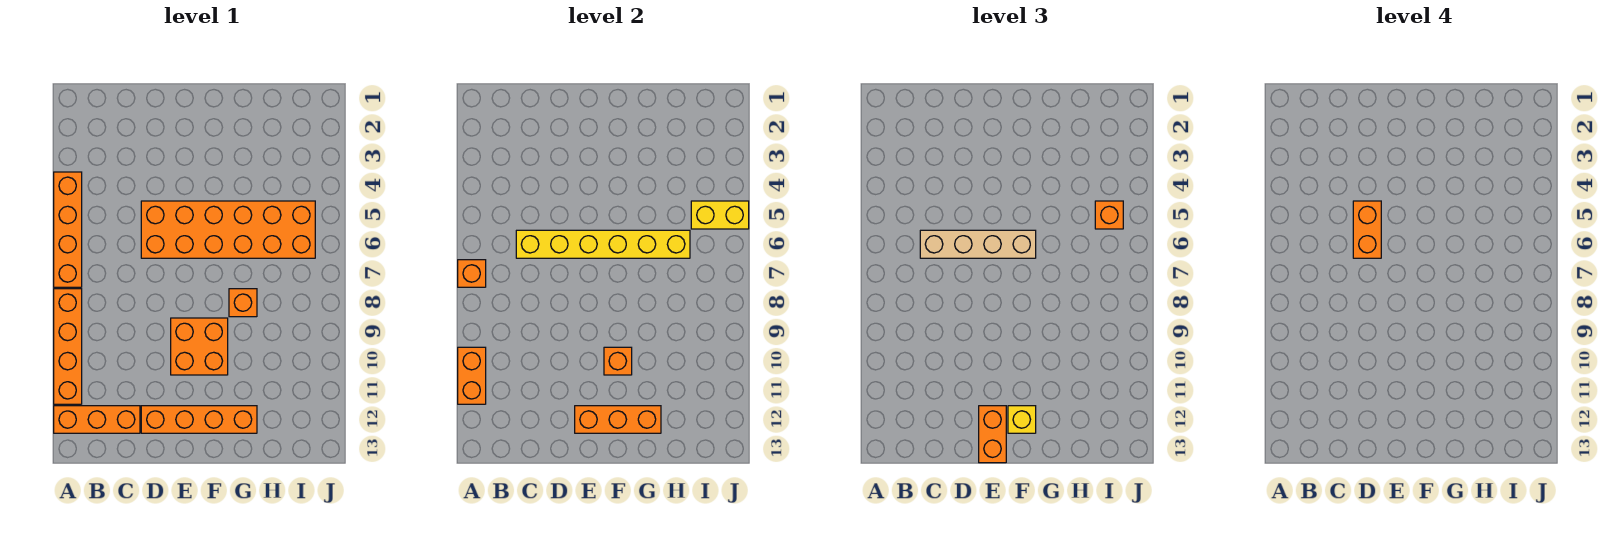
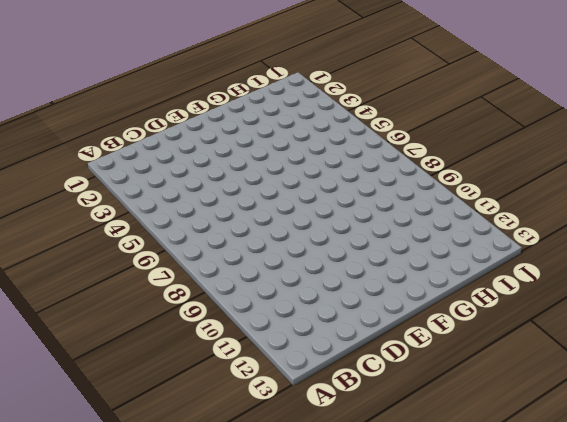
none -> orange brick A4:A7 level 1
none -> orange brick A8:A11 level 1
none -> orange brick A12:C12 level 1

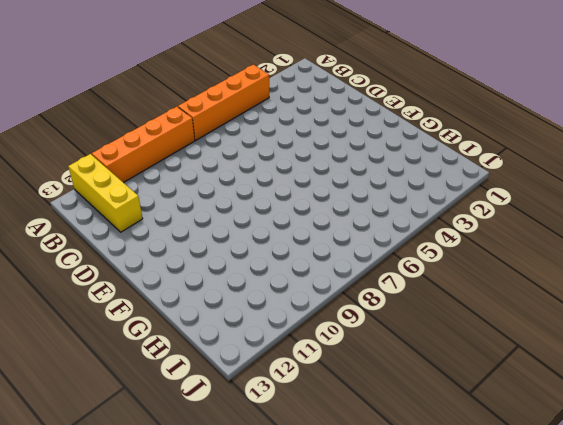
yellow brick A12:C12 level 1 -> orange brick A12:C12 level 1
none -> orange brick D5:I6 level 1
none -> orange brick D12:G12 level 1
none -> orange brick E9:F10 level 1

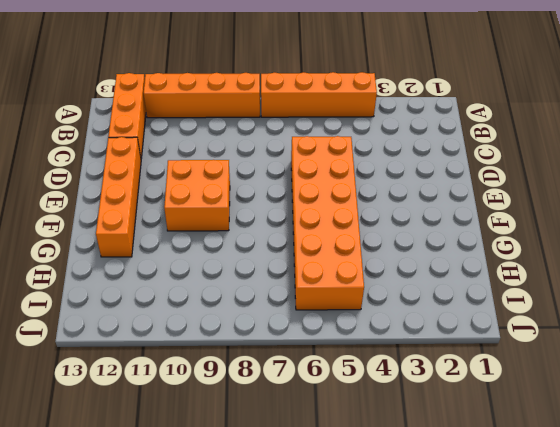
none -> orange brick G8 level 1
none -> orange brick A7 level 2
none -> orange brick A10:A11 level 2

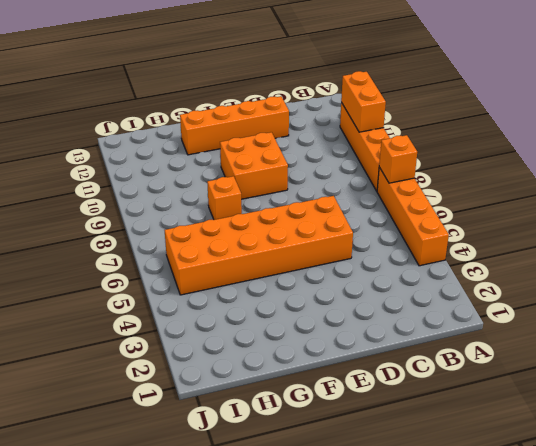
none -> orange brick A12:C12 level 1
none -> yellow brick C6:H6 level 2
none -> orange brick E12:G12 level 2

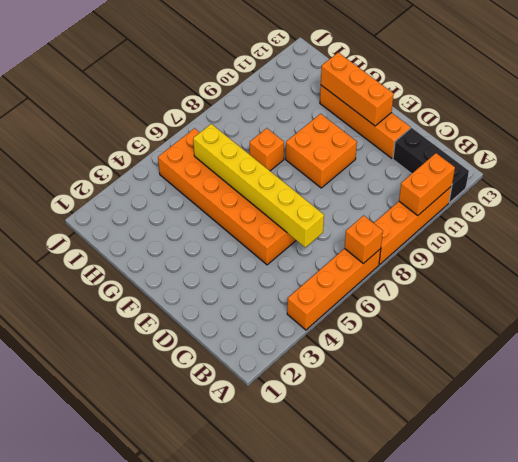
black brick A12:C12 level 1 -> orange brick A12:C12 level 1
none -> orange brick F10 level 2
none -> yellow brick I5:J5 level 2
none -> tan brick C6:F6 level 3

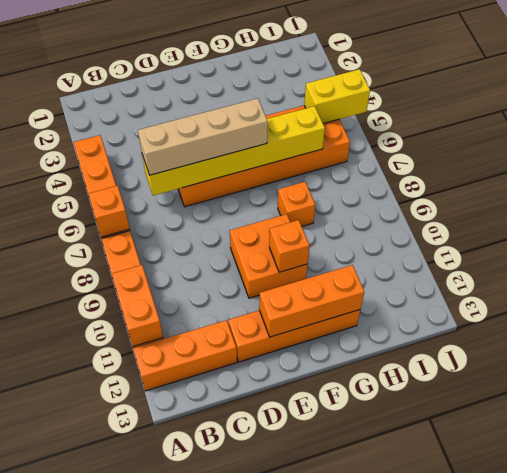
none -> orange brick E12:E13 level 3
none -> yellow brick F12 level 3
none -> orange brick I5 level 3

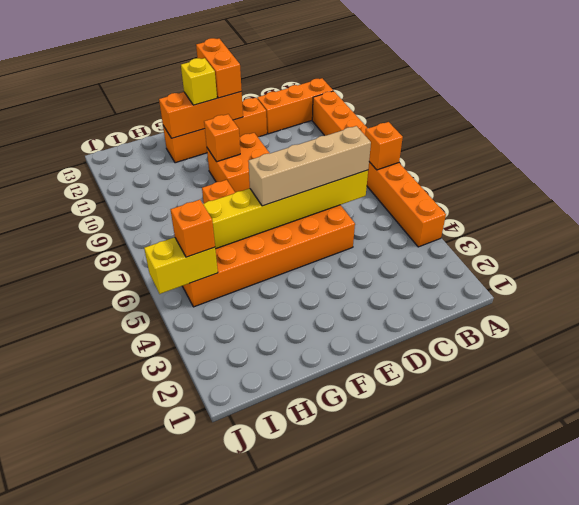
none -> orange brick A10:A11 level 2
none -> orange brick D5:D6 level 4

